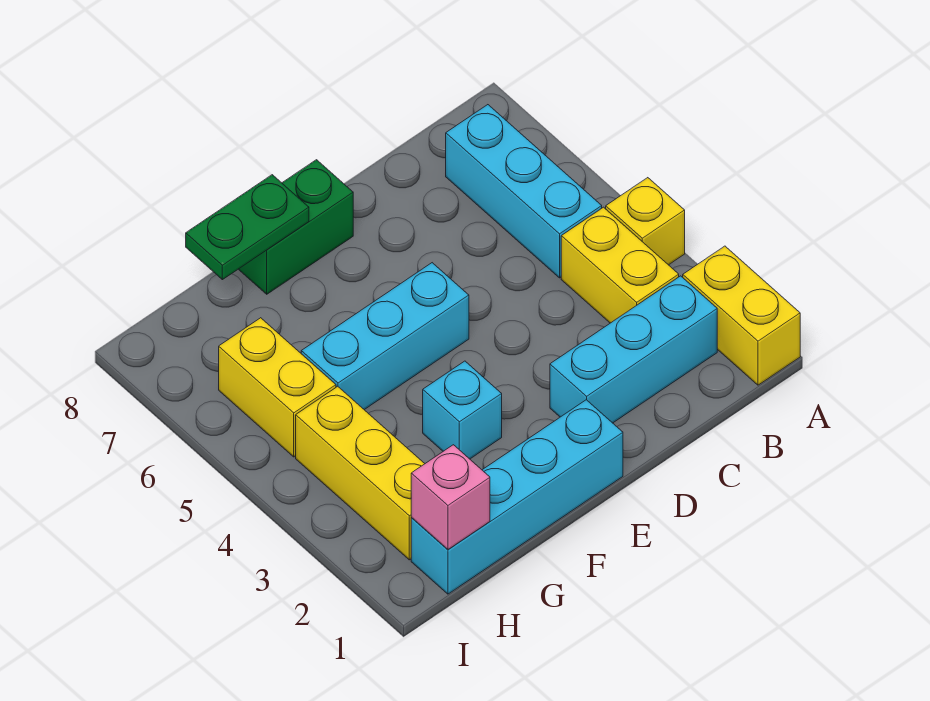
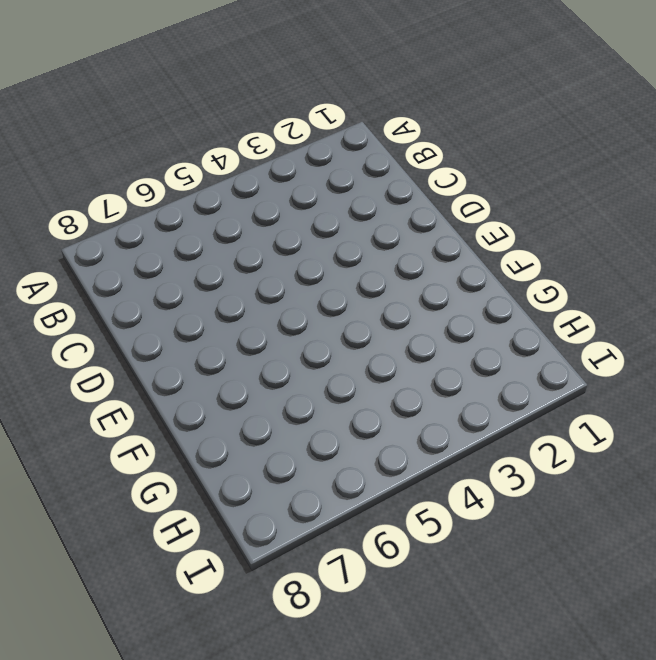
none -> yellow brick A1:A2 level 1
none -> yellow brick A4 level 1
none -> cyan brick B2:D2 level 1

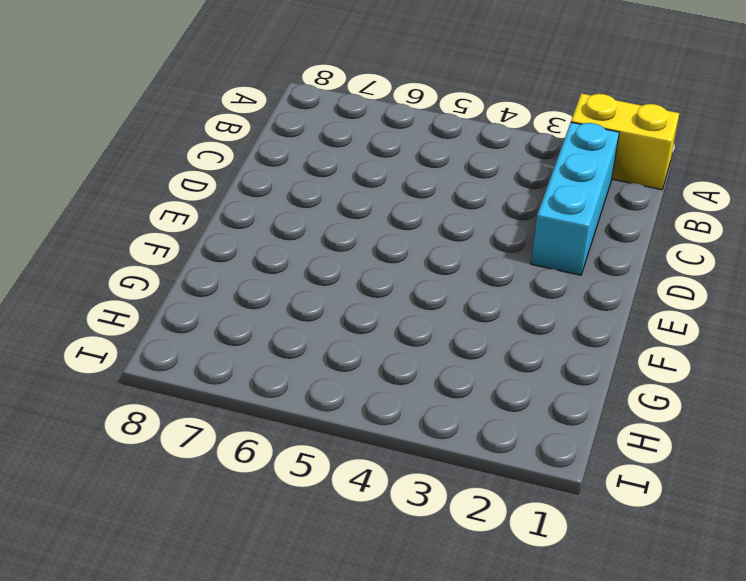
none -> yellow brick A4 level 1
none -> yellow brick B3:B4 level 1
none -> cyan brick B5:B7 level 1

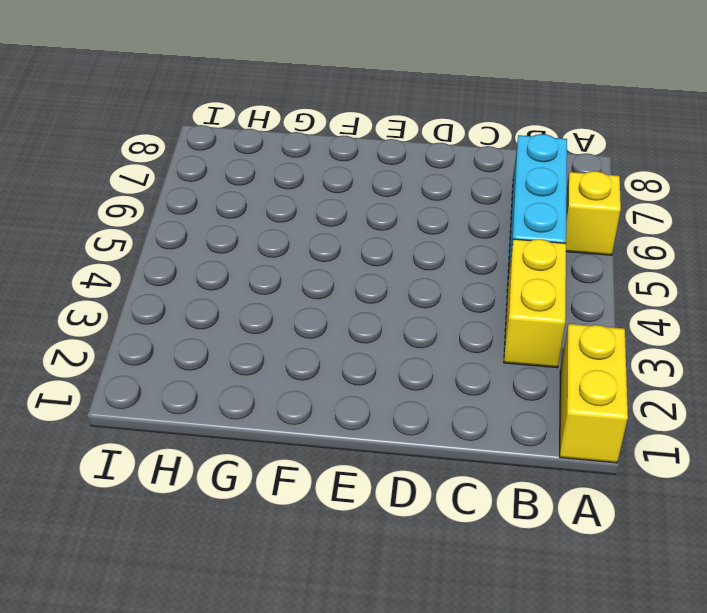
yellow brick A6 level 1 -> yellow brick A4 level 1
none -> cyan brick B2:D2 level 1
none -> cyan brick E1:H1 level 1
none -> cyan brick E5:G5 level 1

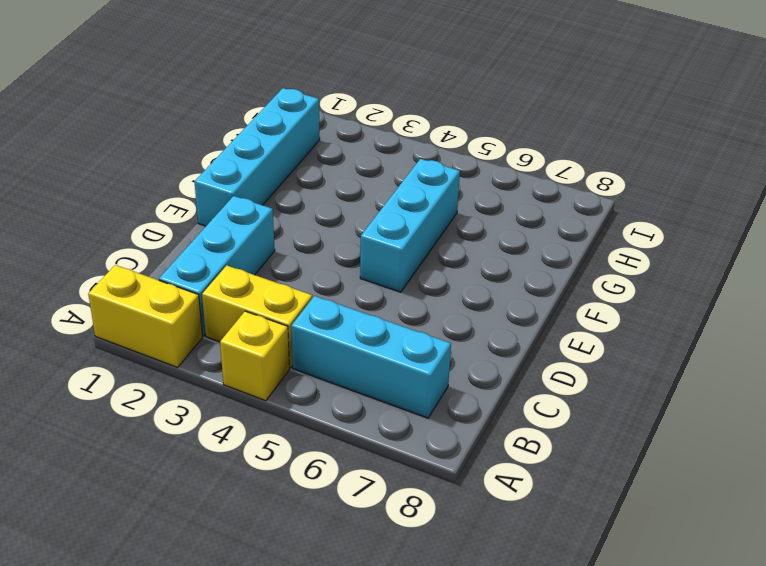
none -> green brick E8:F8 level 1
none -> cyan brick F3 level 1
none -> yellow brick H2:H4 level 1

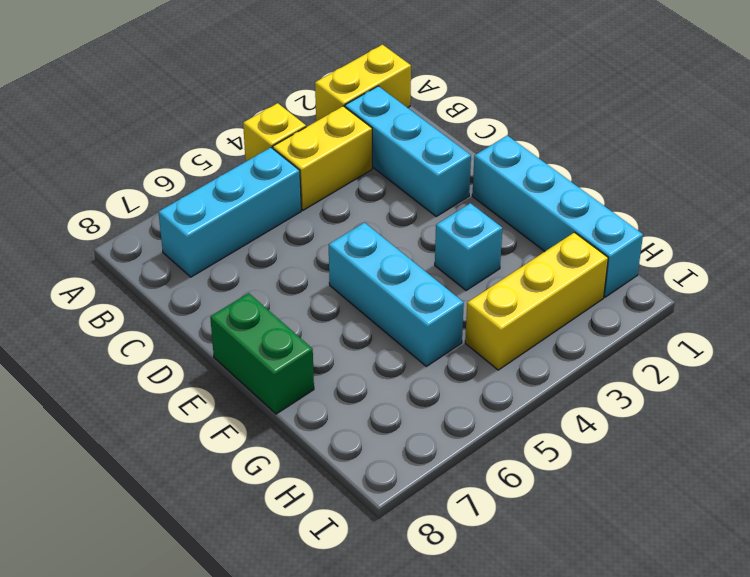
none -> yellow brick H5:H6 level 1
none -> green plate F8:G8 level 2
none -> pink brick H1 level 2

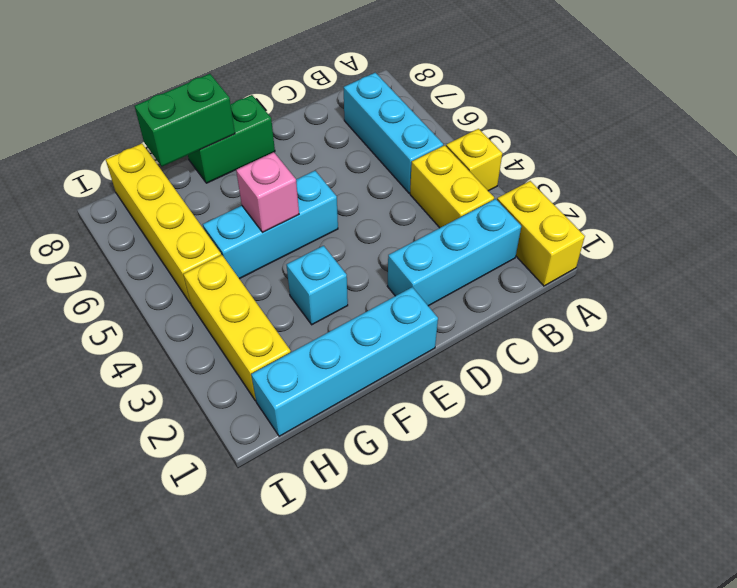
pink brick F5 level 2 -> pink brick H1 level 2
green brick F8:G8 level 2 -> green plate F8:G8 level 2
yellow brick H5:H8 level 1 -> yellow brick H5:H6 level 1

